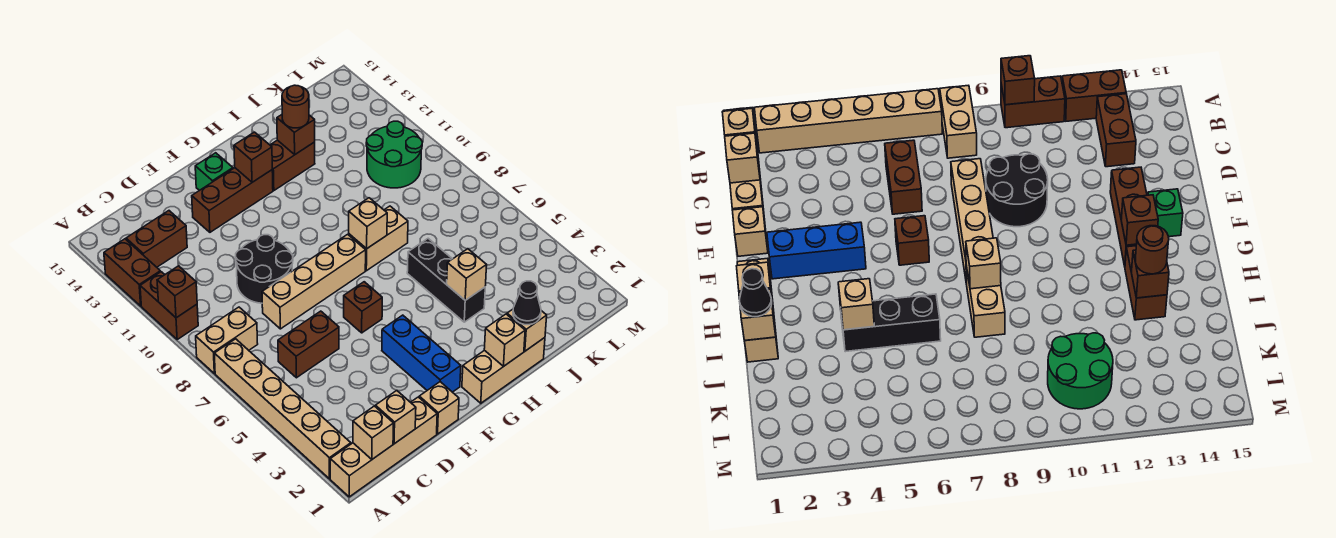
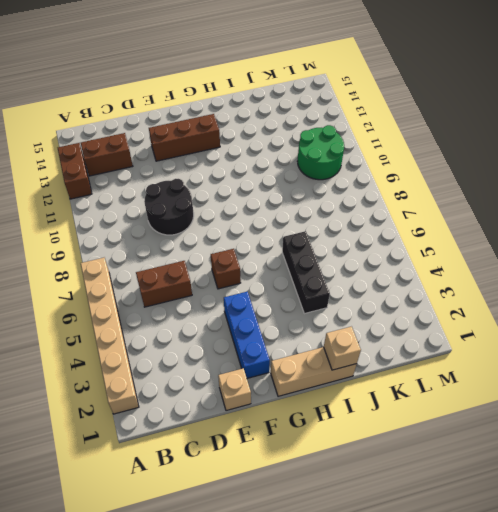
none -> tan brick A1:D1 level 1
none -> tan brick A8:B8 level 1
none -> brown brick A10:A11 level 1
none -> tan brick D8:G8 level 1

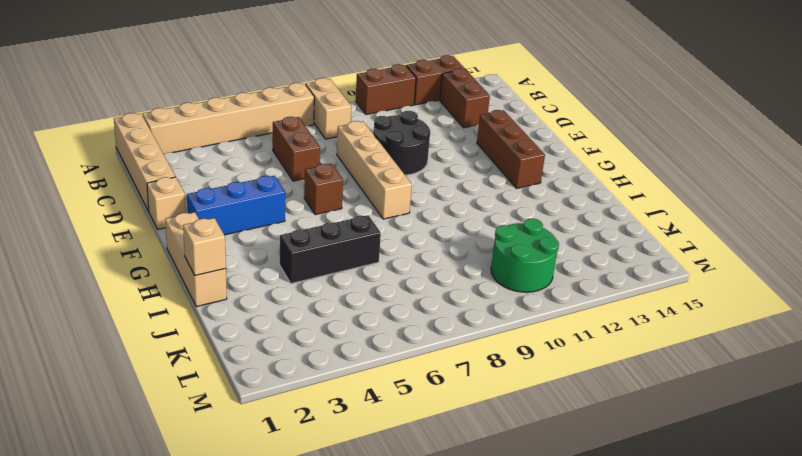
none -> green brick F14 level 1
none -> tan brick H8:I8 level 1
none -> brown brick H13:I13 level 1
none -> brown brick A10 level 2

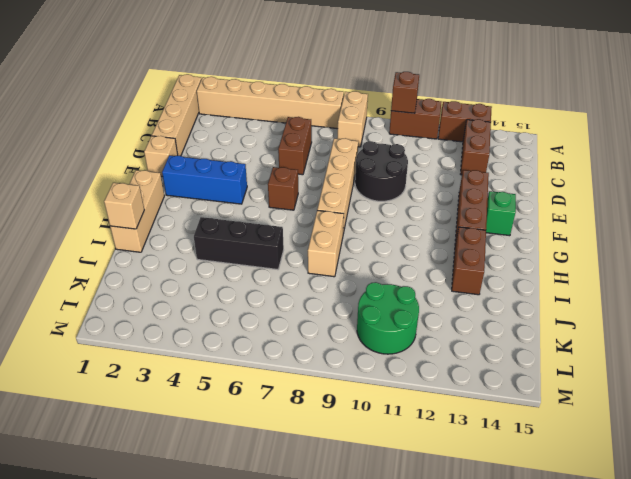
none -> tan brick B1 level 2
none -> tan brick C1 level 2
none -> brown brick G13 level 2
none -> tan brick H1 level 2

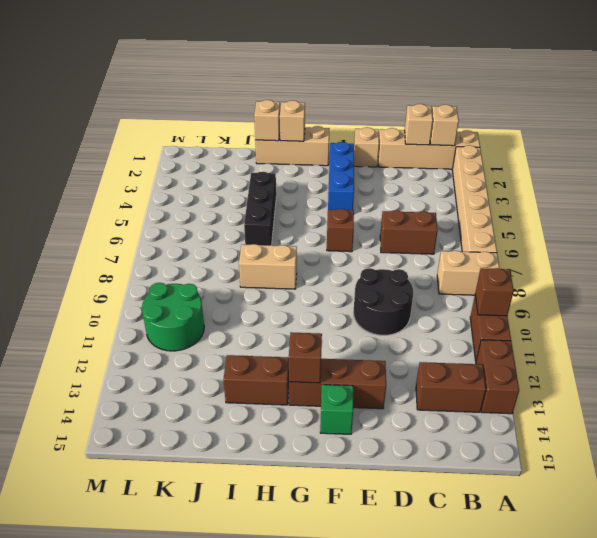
none -> tan brick D8:G8 level 1
none -> tan brick H8 level 2
none -> tan brick I4 level 2
none -> brown brick I13 level 2

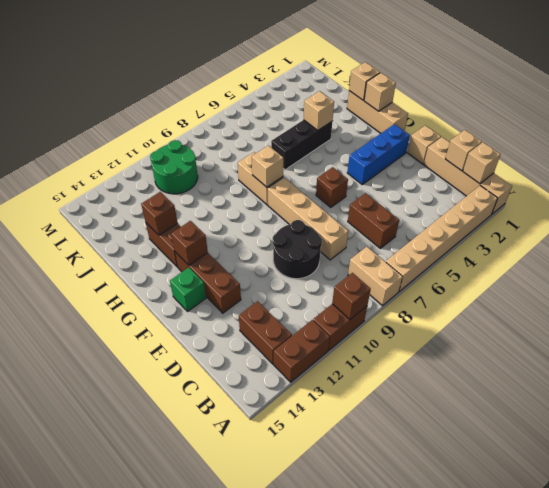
none -> black cone I1 level 3
none -> brown round brick I13 level 3

